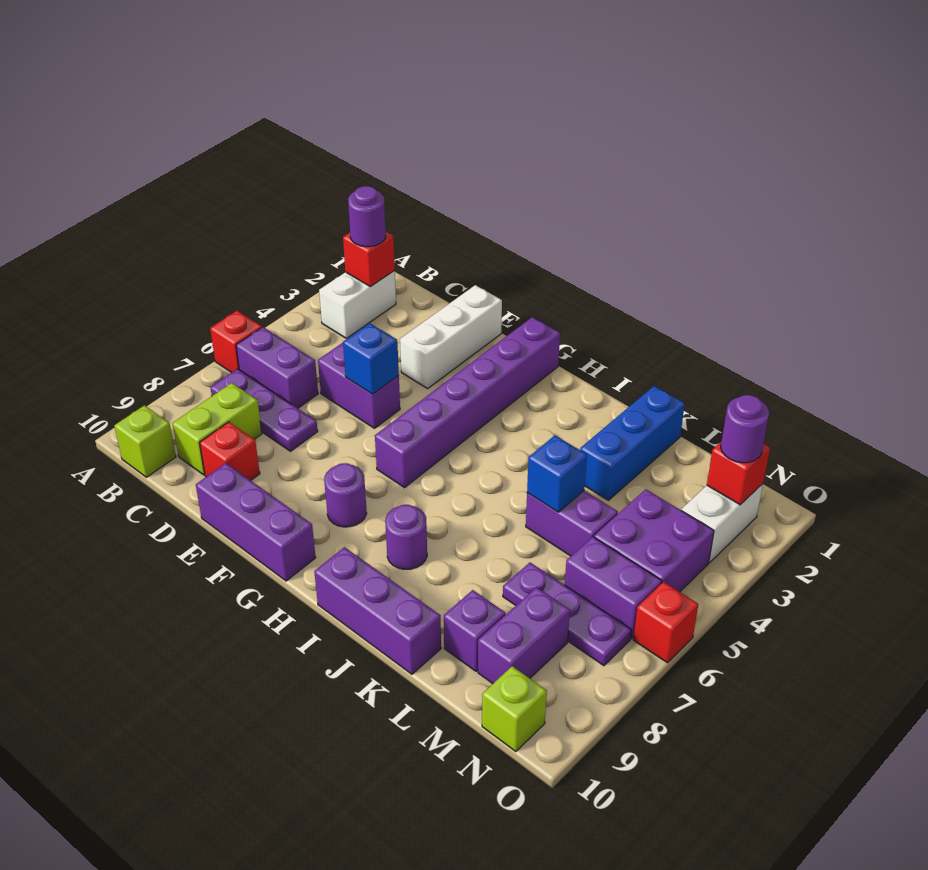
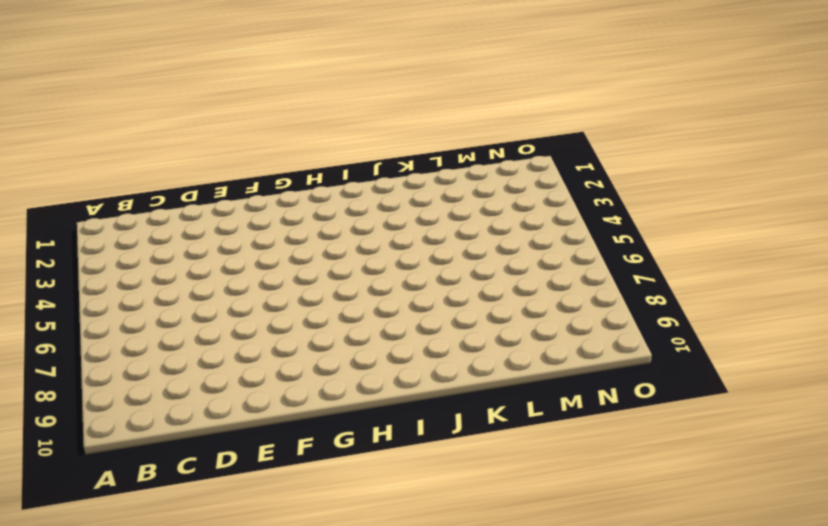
none -> red brick A6 level 1
none -> white brick B2:B3 level 1
none -> purple brick B6:C6 level 1
none -> purple plate B7:D7 level 1

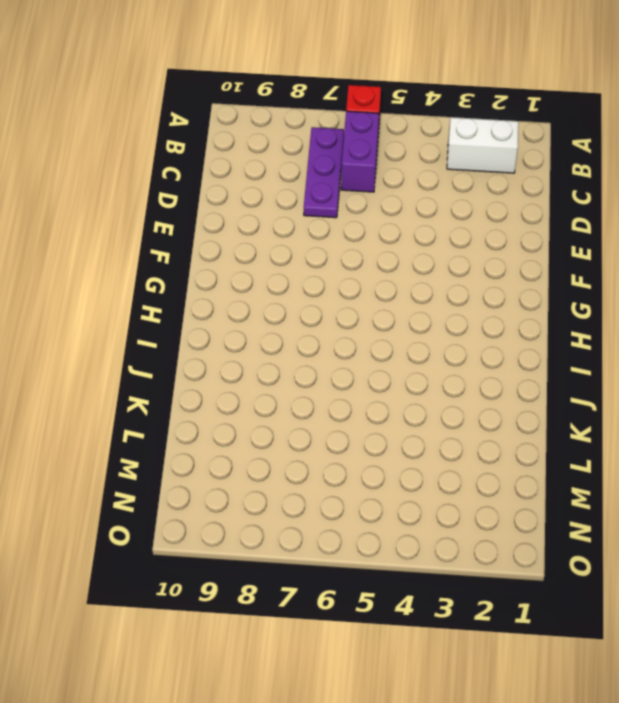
none -> lime brick B10 level 1
none -> lime brick C8:C9 level 1
none -> purple brick D5:E5 level 1
none -> red brick D9 level 1

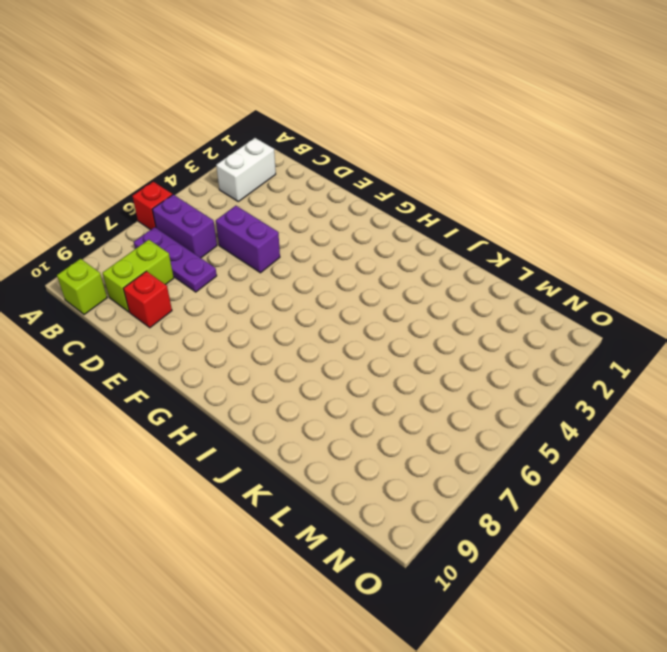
none -> white brick E1:E3 level 1
none -> purple brick E10:G10 level 1
none -> purple brick G1:G6 level 1
none -> purple round brick G8 level 1

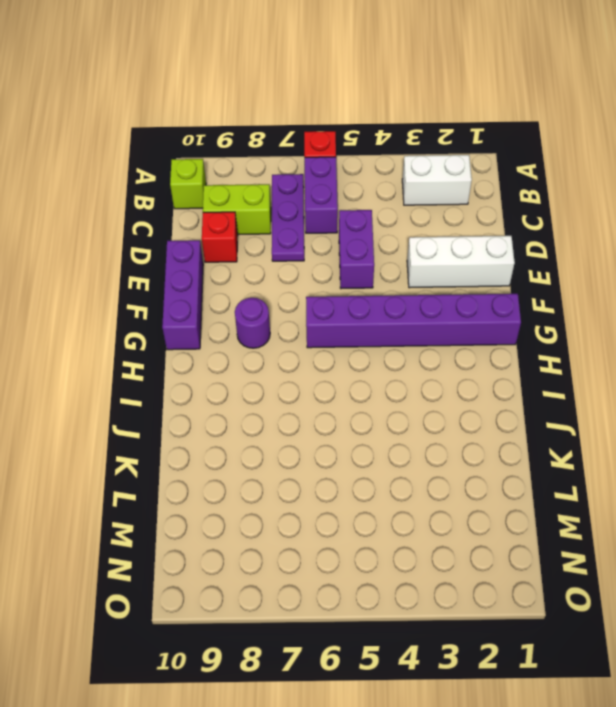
none -> purple round brick I8 level 1
none -> purple brick I10:K10 level 1
none -> blue brick K1:K3 level 1
none -> purple brick K5:L5 level 1

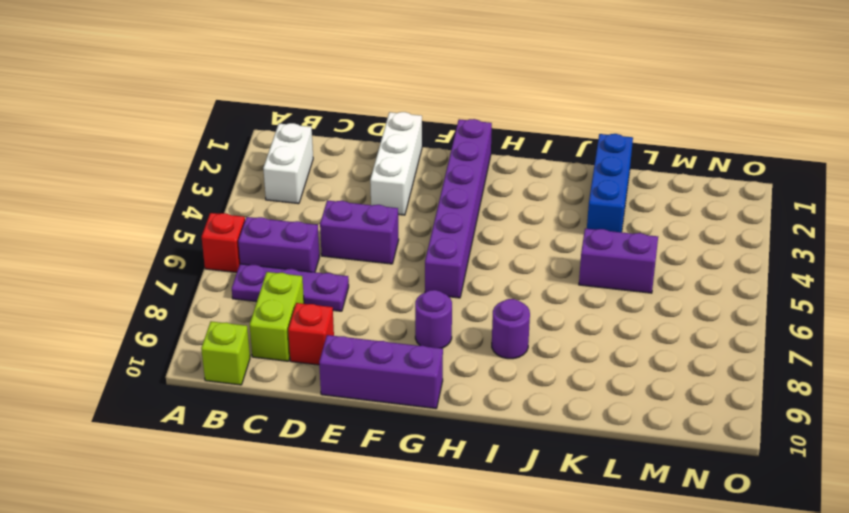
none -> purple brick I10:K10 level 1
none -> purple plate L7:N7 level 1
none -> purple brick L9 level 1
none -> purple brick M4:N5 level 1

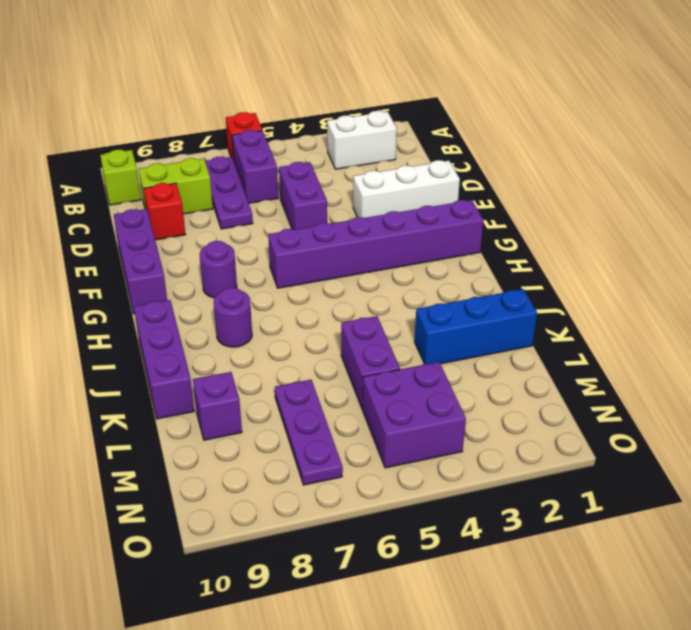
none -> purple brick M6:N6 level 1
none -> purple brick M8:M9 level 1
none -> white brick N2:N3 level 1
none -> lime brick N10 level 1

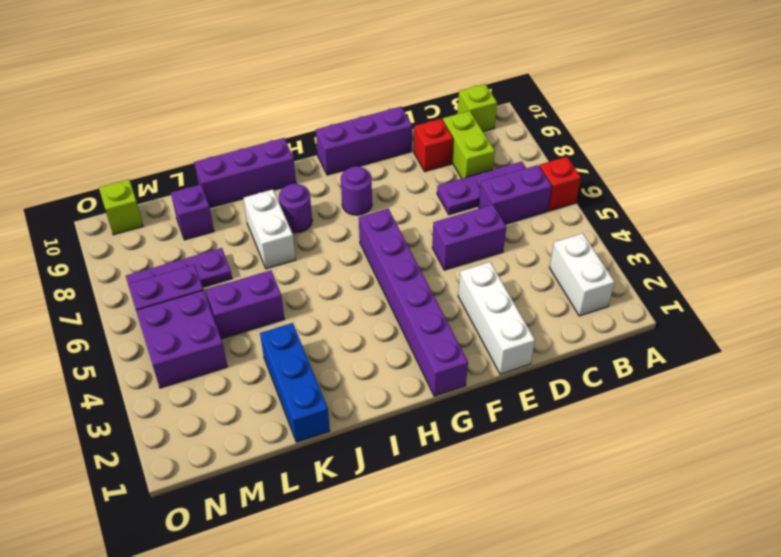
white brick J7:J8 level 1 -> white brick N2:N3 level 1
none -> purple brick M8:M9 level 1
none -> red brick O6 level 1
none -> red brick B2 level 2
none -> blue brick E5 level 2

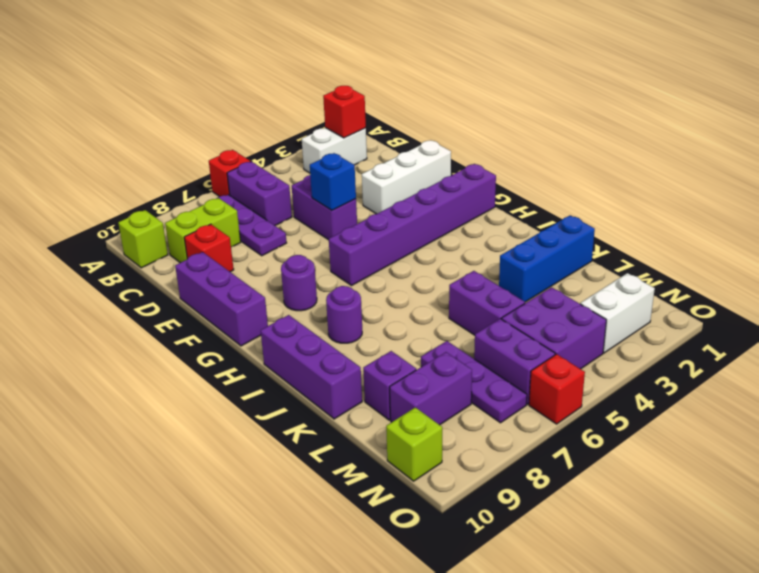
none -> blue brick K5 level 2
none -> red brick N2 level 2
none -> purple round brick B2 level 3
none -> purple round brick N2 level 3

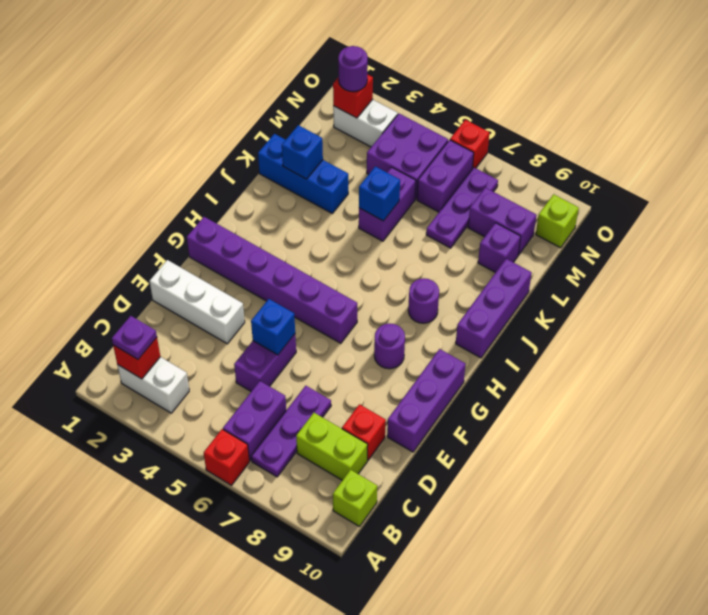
purple plate B2 level 3 -> purple round brick B2 level 3
blue brick K2 level 2 -> none

